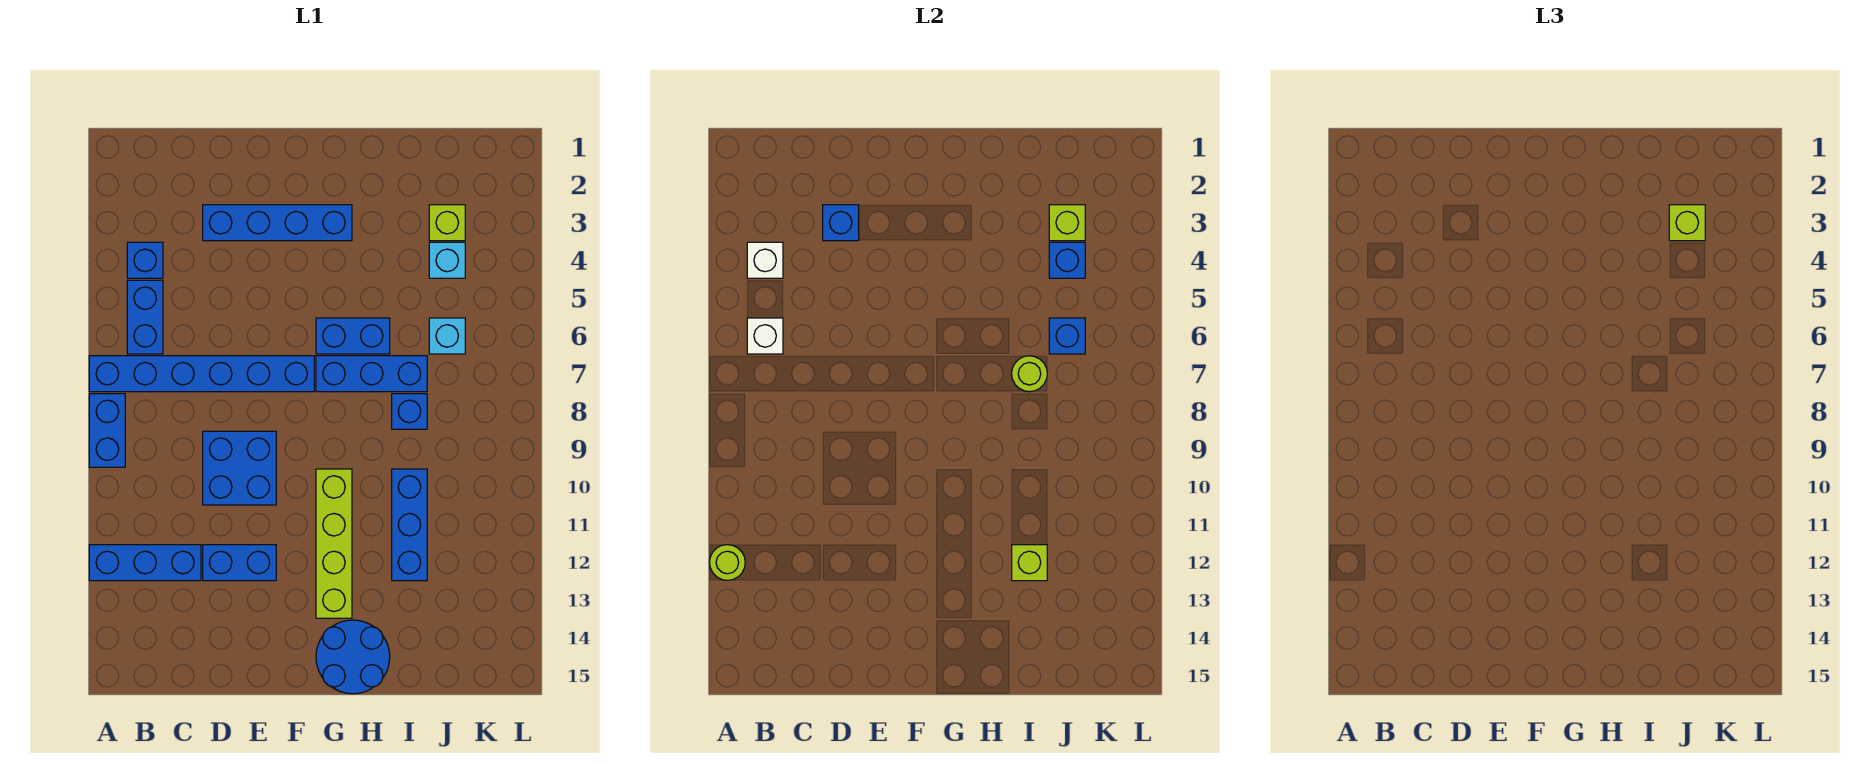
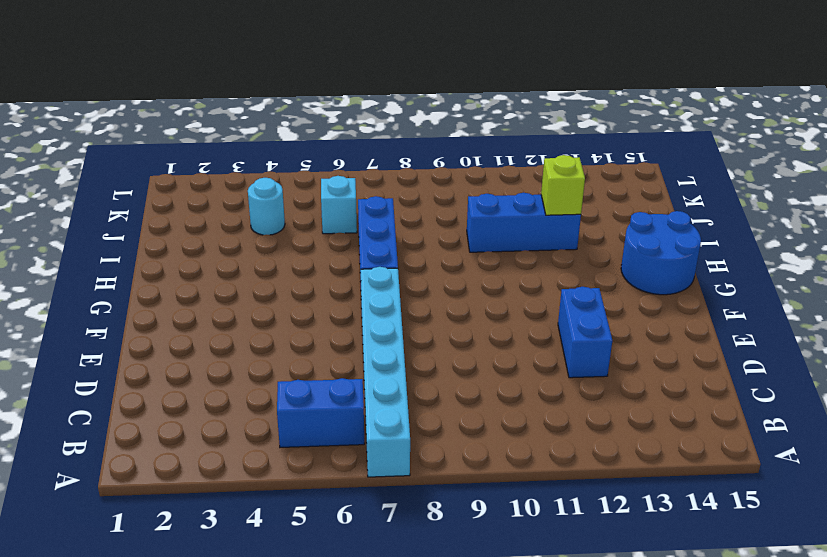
cyan brick A7:F7 level 1 -> blue brick A7:F7 level 1
cyan round brick J4 level 1 -> cyan brick J4 level 1
none -> blue brick A8:A9 level 1
none -> blue brick A12:C12 level 1
none -> blue brick B4 level 1

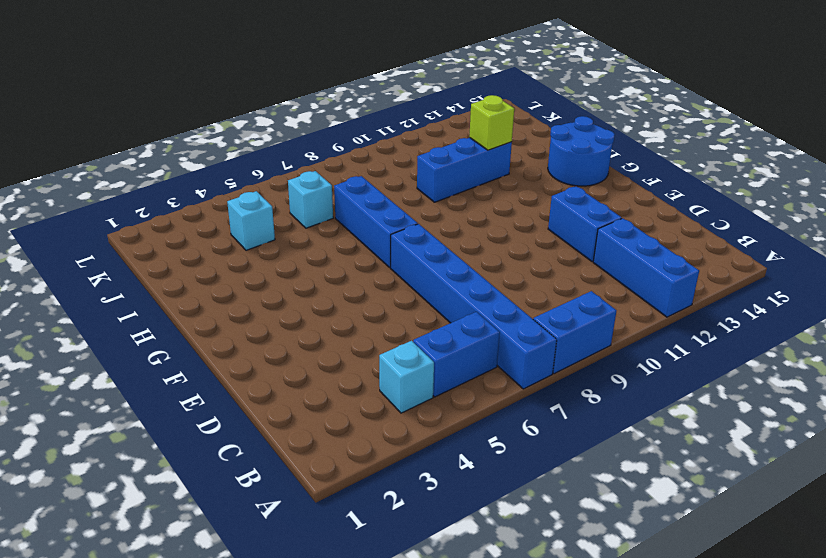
cyan brick B4 level 1 -> blue brick B4 level 1
none -> blue brick D3:G3 level 1
none -> blue brick D9:E10 level 1
none -> blue brick G6:H6 level 1

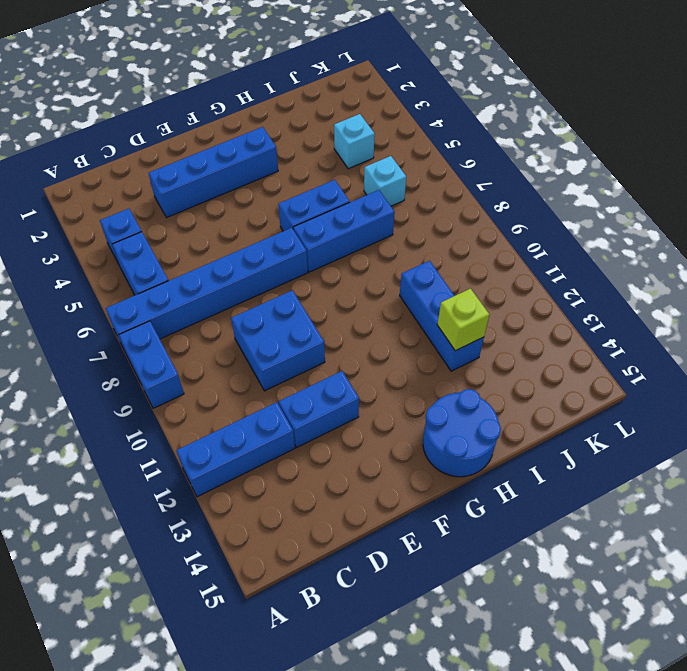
none -> lime brick G10:G13 level 1
none -> blue brick I8 level 1
none -> lime brick J3 level 1

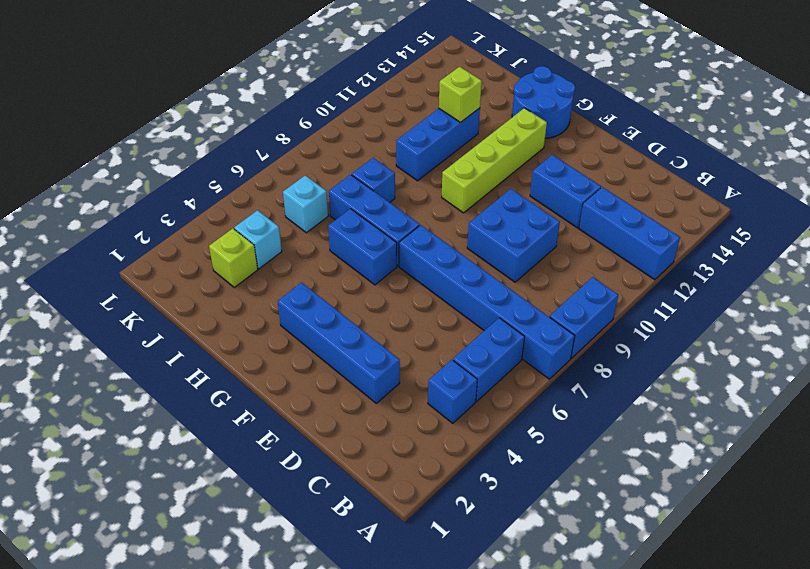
none -> lime round brick A12 level 2
none -> white brick B4 level 2
none -> white brick B6 level 2

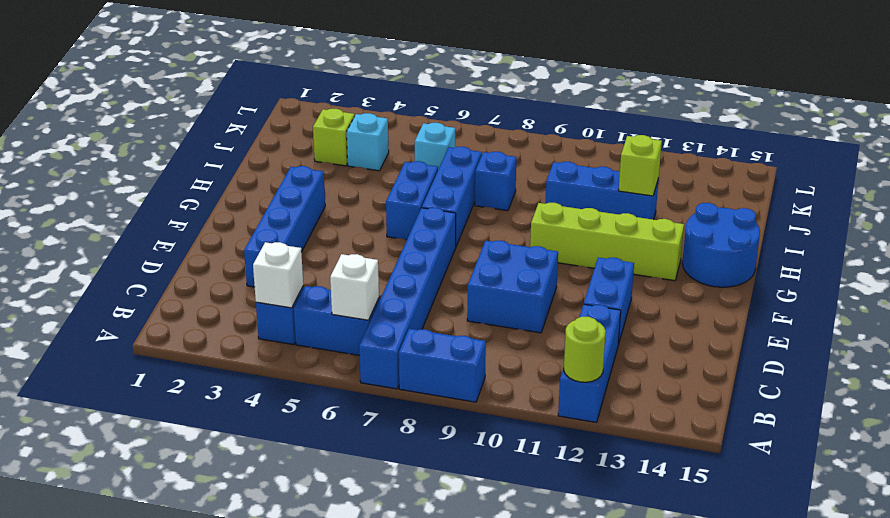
none -> blue brick D3 level 2
none -> lime round brick I7 level 2
none -> lime brick J3 level 2

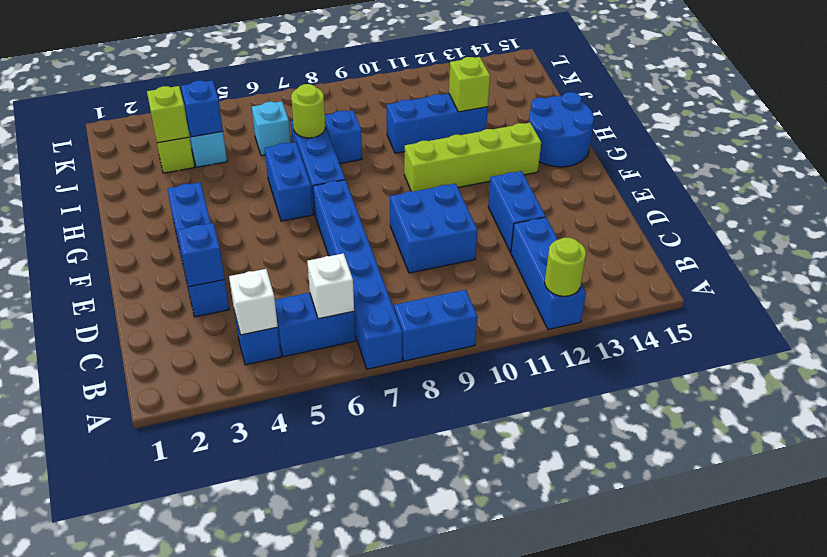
none -> blue brick J6 level 2
none -> lime brick J3 level 3

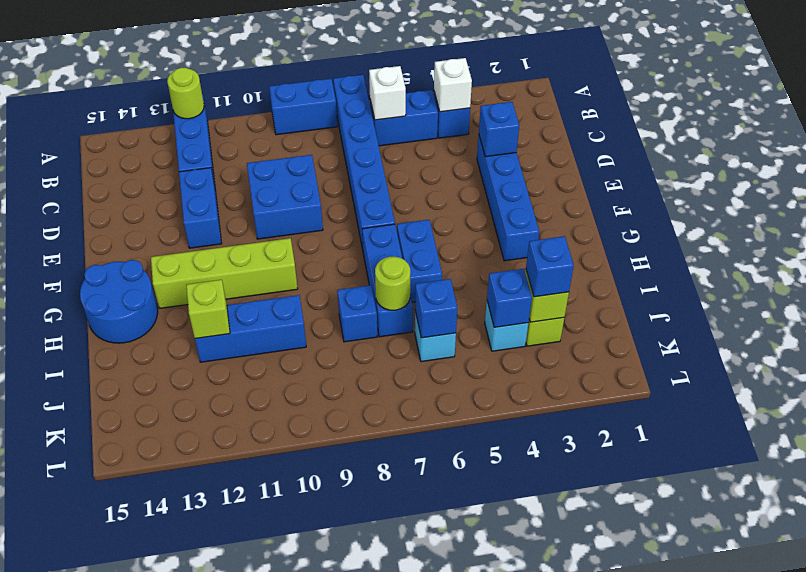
blue brick J3 level 3 -> lime brick J3 level 3

